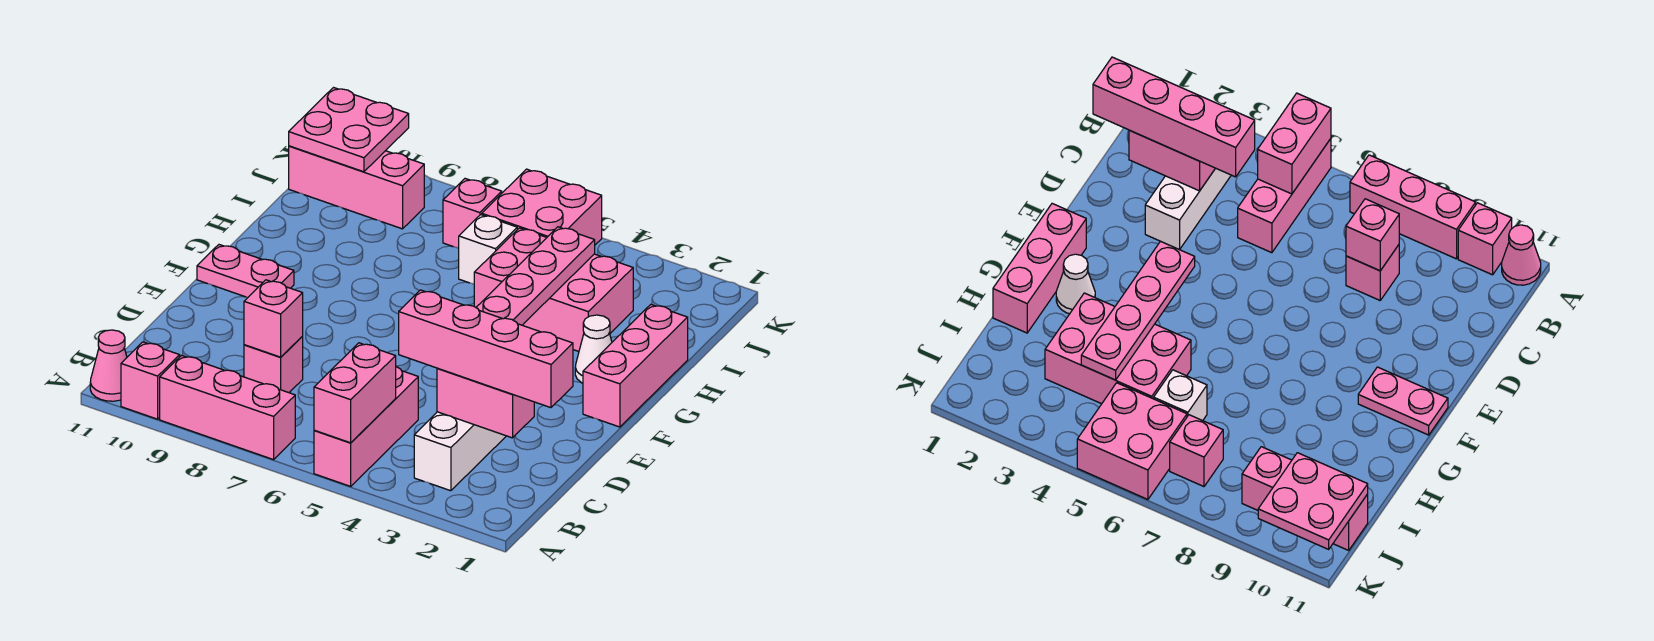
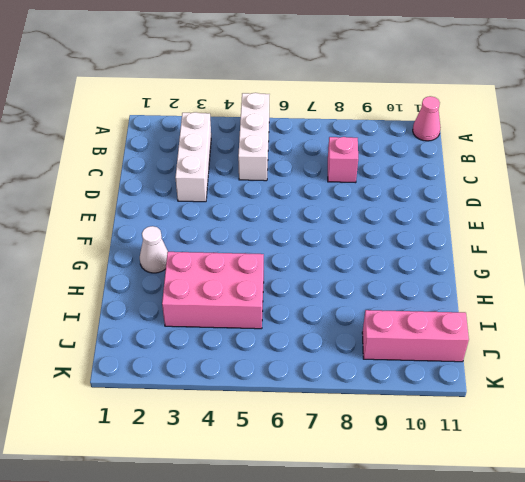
white brick A5:C5 level 1 -> pink brick A5:C5 level 1
none -> pink brick A7:A9 level 1
none -> pink brick A10 level 1
none -> pink brick F1:H1 level 1

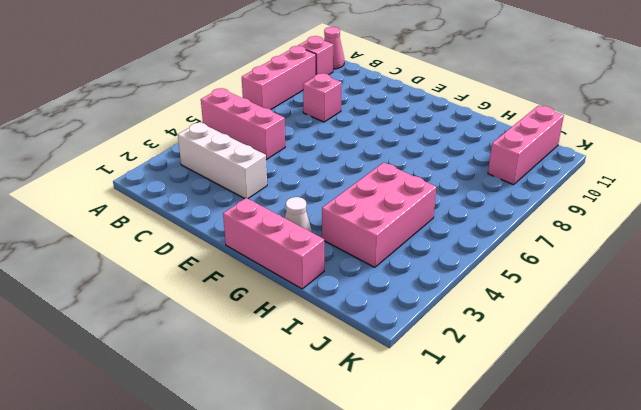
none -> pink plate F10:F11 level 1
none -> white brick I6 level 1
none -> pink brick J5:K6 level 1

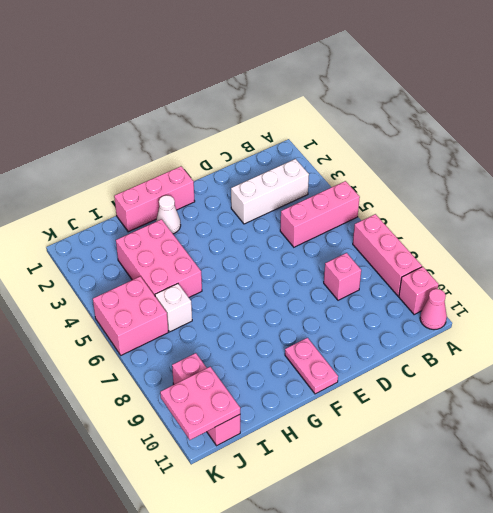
none -> pink brick J7 level 1
none -> pink brick A5:B5 level 2
none -> pink brick C2:C3 level 2

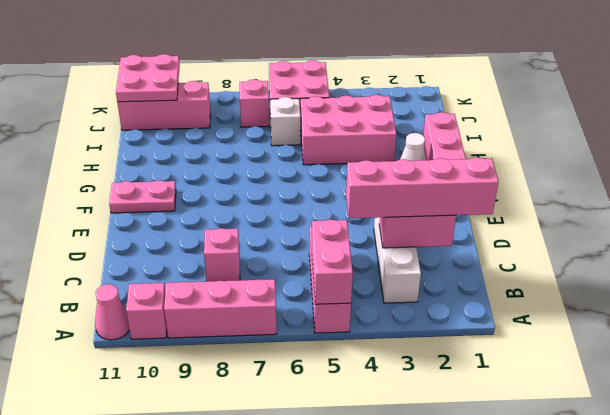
none -> pink brick C8 level 2
none -> pink plate F4:I4 level 2

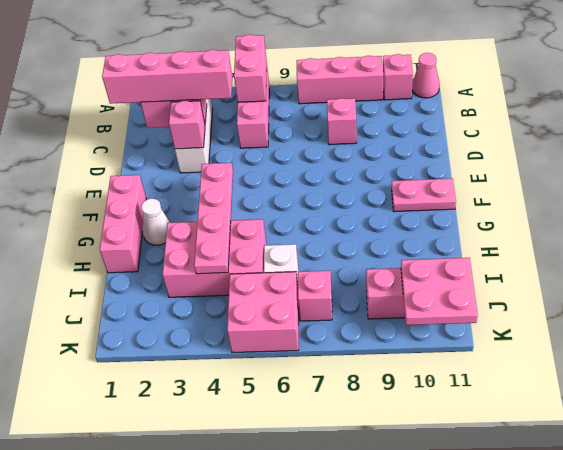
pink brick D3 level 2 -> pink brick C8 level 2

